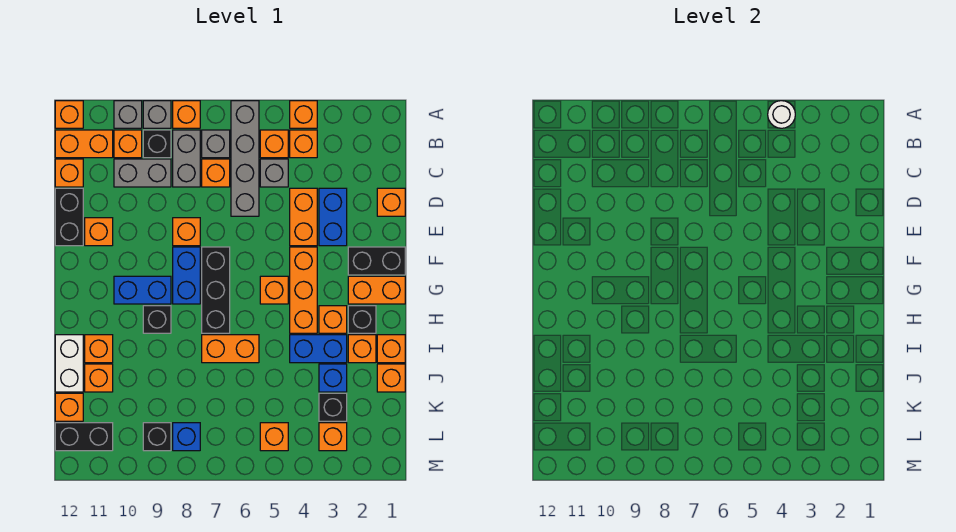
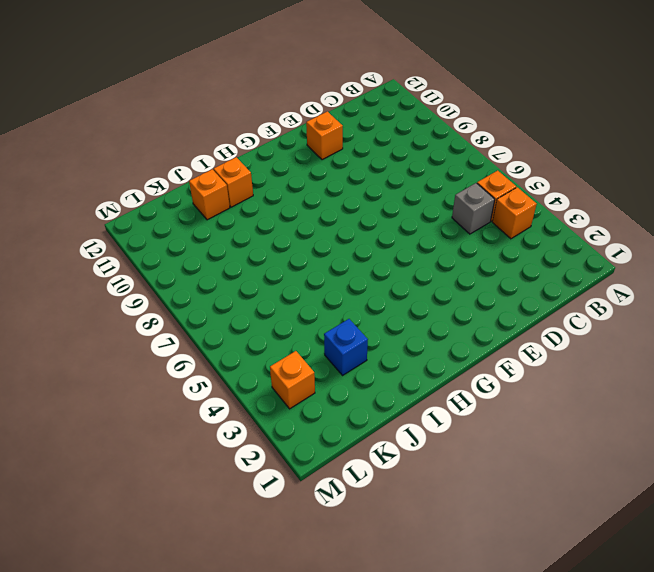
none -> orange brick A4 level 1
none -> grey brick A6:D6 level 1
none -> orange brick A8 level 1
none -> grey brick A9 level 1

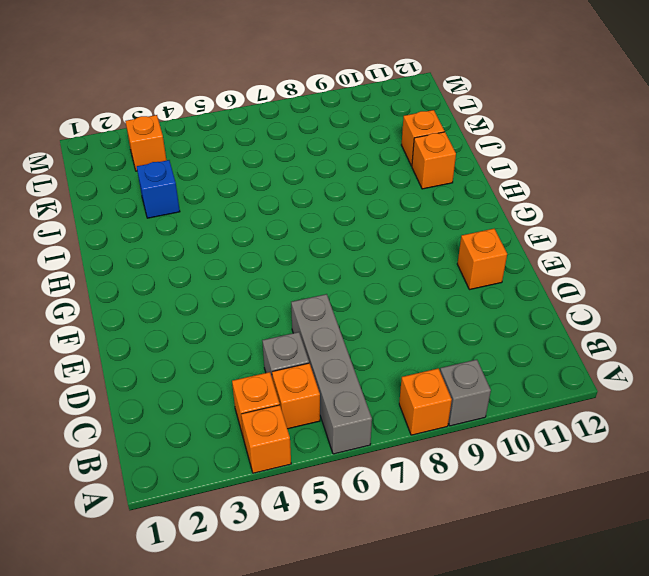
none -> grey brick A10 level 1
none -> orange brick A12 level 1
none -> grey brick B7 level 1
none -> grey brick B8:C8 level 1

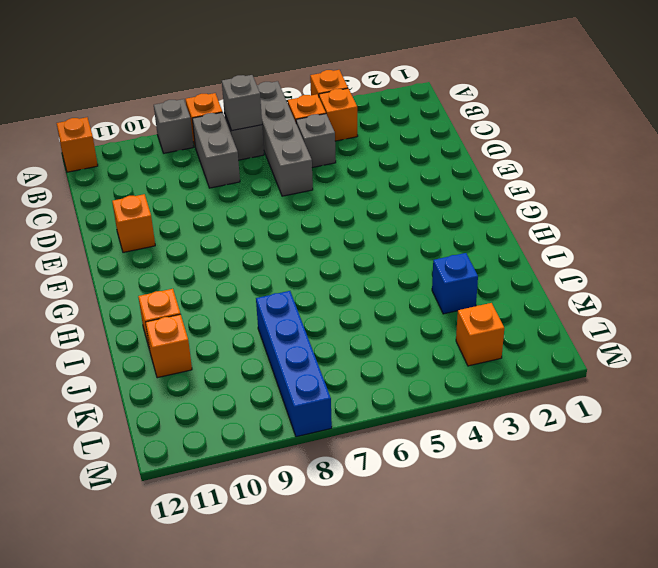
grey brick B7 level 2 -> grey brick A10 level 1
blue brick J8:M8 level 1 -> blue brick L8 level 1
none -> black brick B9 level 1
none -> orange brick B10 level 1
none -> orange brick B11:B12 level 1
none -> orange brick C7 level 1

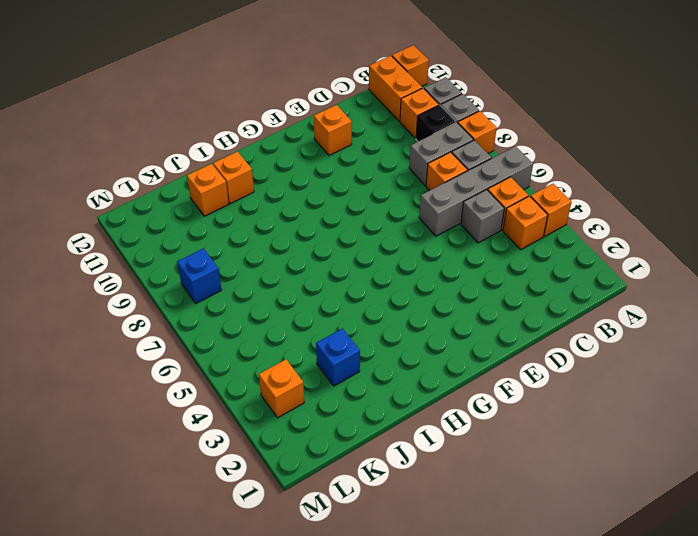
none -> grey brick C9:C10 level 1
none -> orange brick C12 level 1
none -> orange brick D1 level 1
none -> blue brick D3:E3 level 1

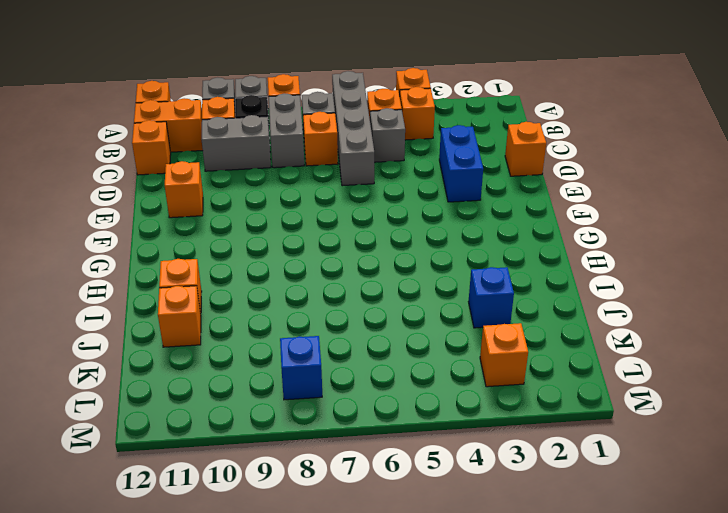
none -> orange brick D4:E4 level 1
none -> black brick D12:E12 level 1
none -> orange brick E8 level 1
none -> black brick F1:F2 level 1

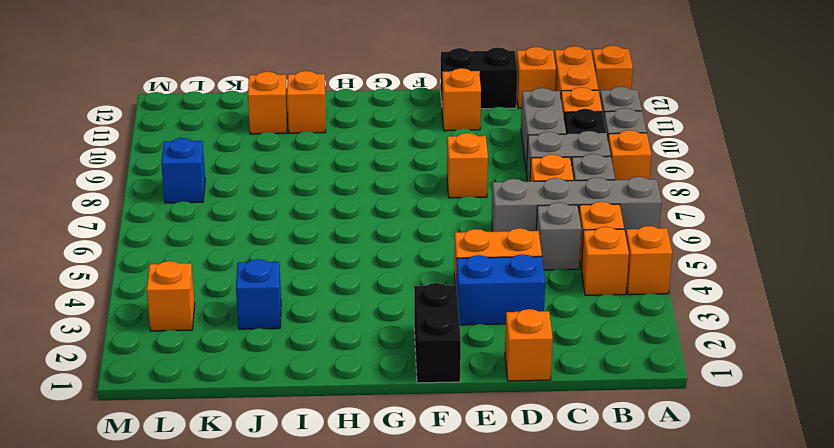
none -> orange brick F4:H4 level 1
none -> black brick F7:H7 level 1
none -> blue brick F8:G8 level 1
none -> orange brick G1:G2 level 1

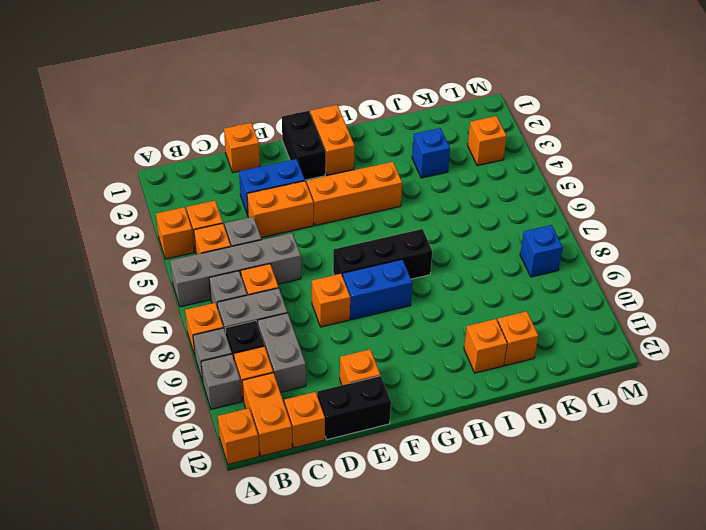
none -> orange brick G5 level 1
none -> blue brick G9:G10 level 1
none -> black brick H2 level 1
none -> orange brick H3 level 1

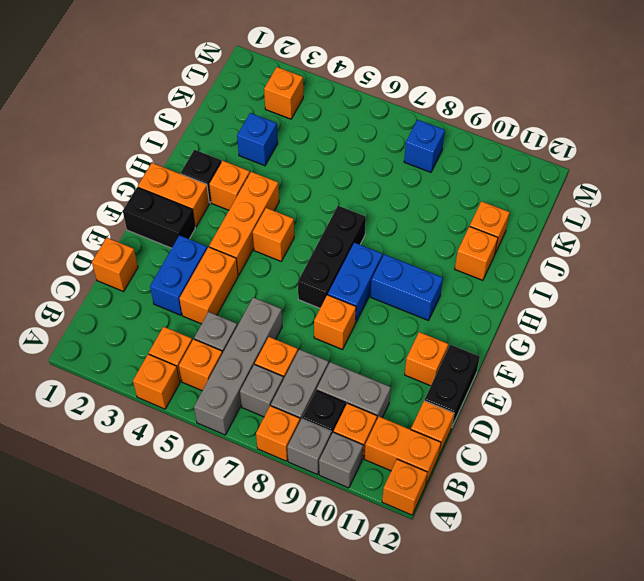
none -> black brick H9 level 1
none -> orange brick I1 level 1
none -> orange brick I2 level 1
none -> blue brick I3:I4 level 1

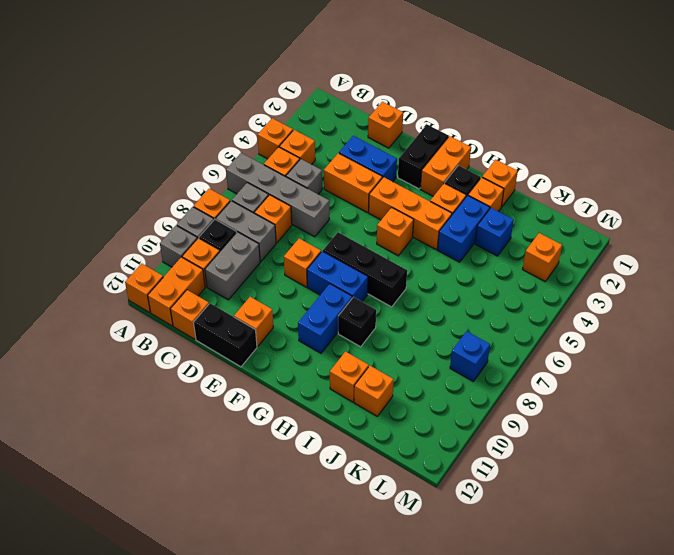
none -> orange brick I6:I7 level 1
none -> white brick I12:J12 level 1
none -> orange brick J1 level 1
none -> black brick K3 level 1

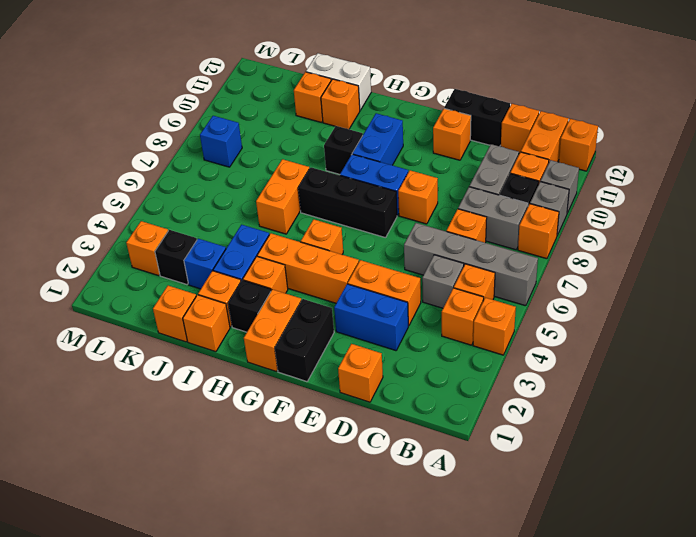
none -> grey brick B7 level 1
none -> orange brick K12 level 1
none -> orange brick L5 level 1
none -> black brick L9 level 1

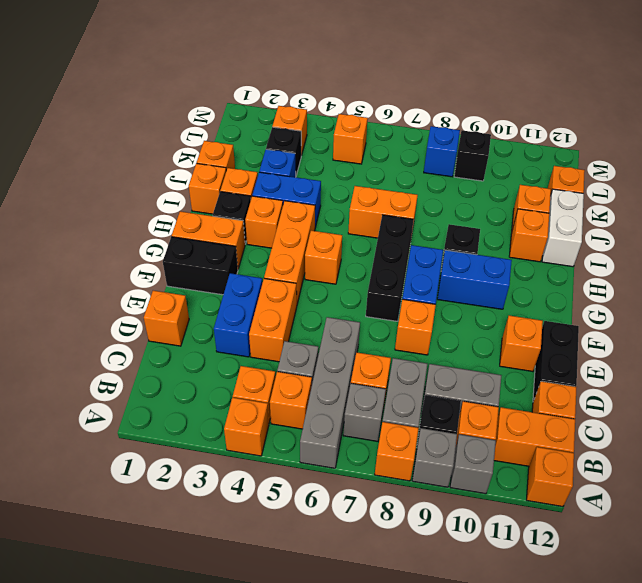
none -> black brick L11:L12 level 1
none -> white round brick A4 level 2

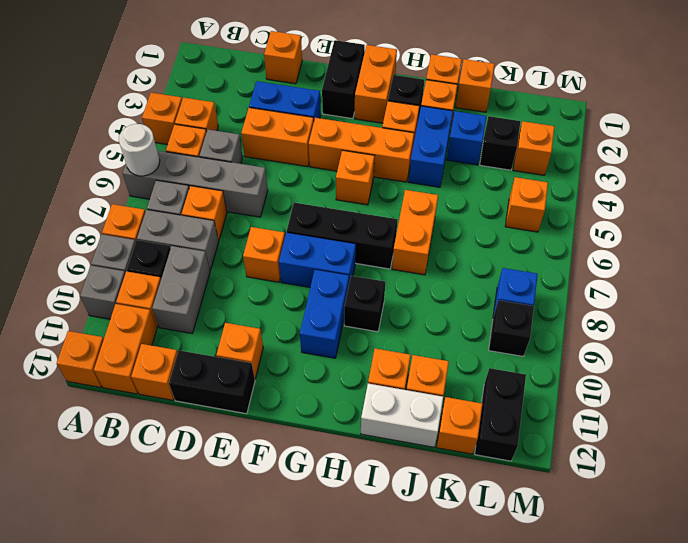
white round brick A6 level 2 -> white round brick A4 level 2

